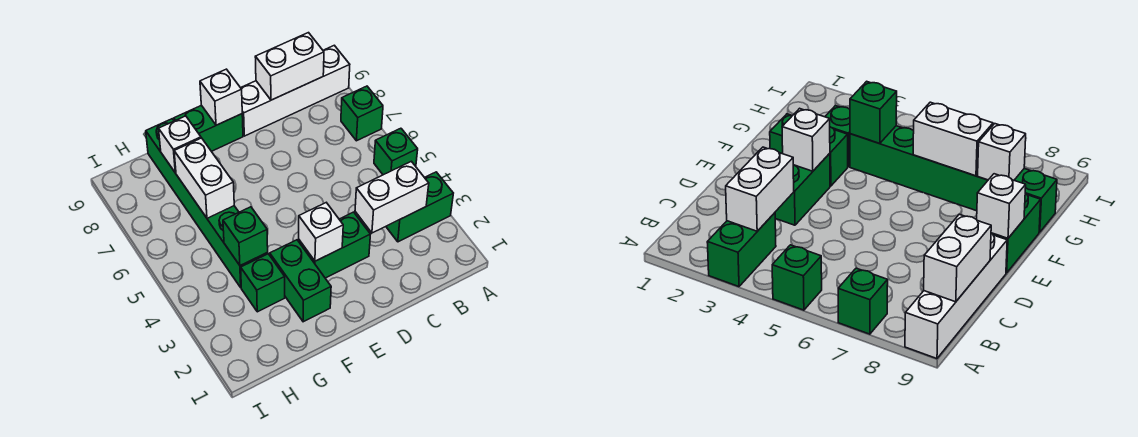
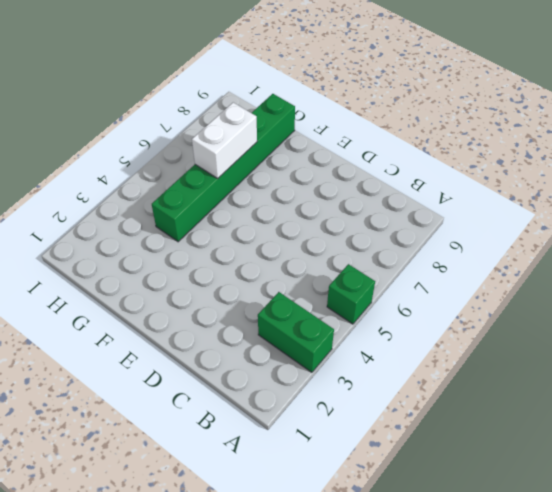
none -> green brick A7 level 1
none -> white brick A9:D9 level 1
none -> green brick D3:E3 level 1

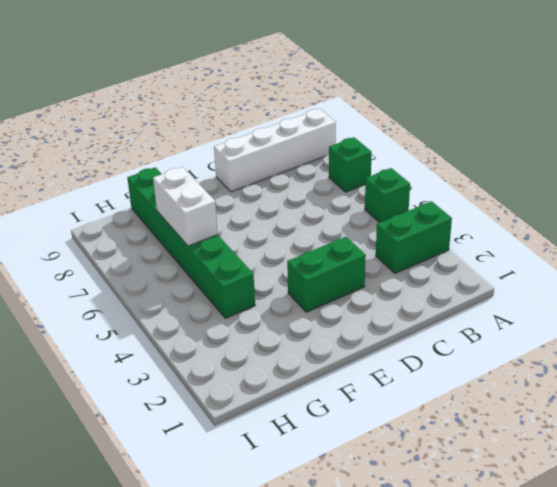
none -> green brick E9:F9 level 1
none -> green brick F2:F3 level 1
none -> green brick G3 level 1

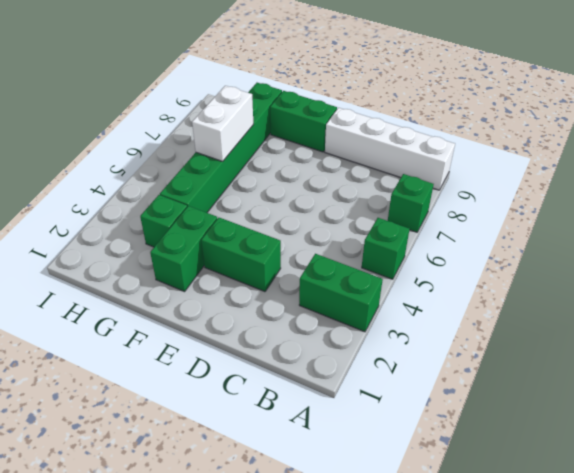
none -> white brick B3:C3 level 2
none -> white brick B9:C9 level 2
none -> white brick E3 level 2

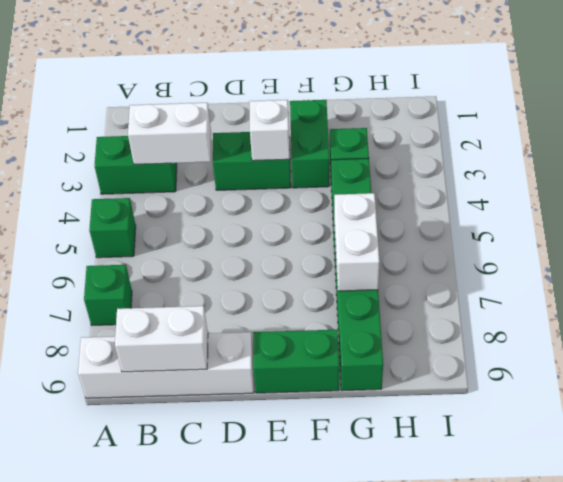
none -> white brick E9 level 2
none -> green brick G4 level 2
none -> white brick G8 level 2

